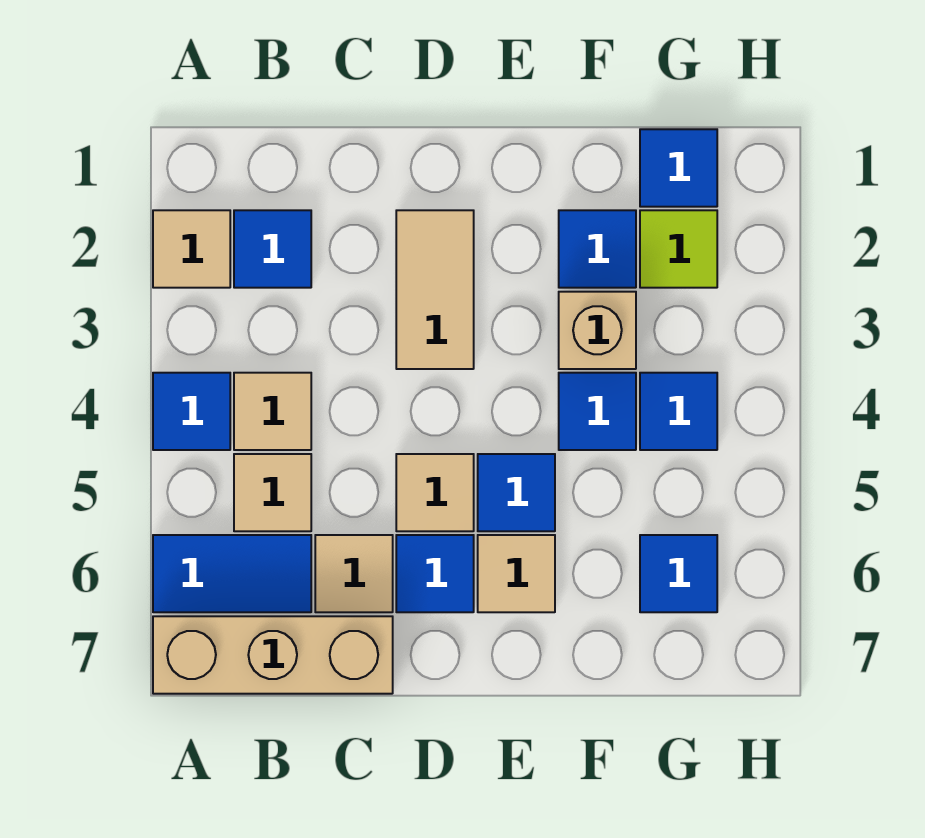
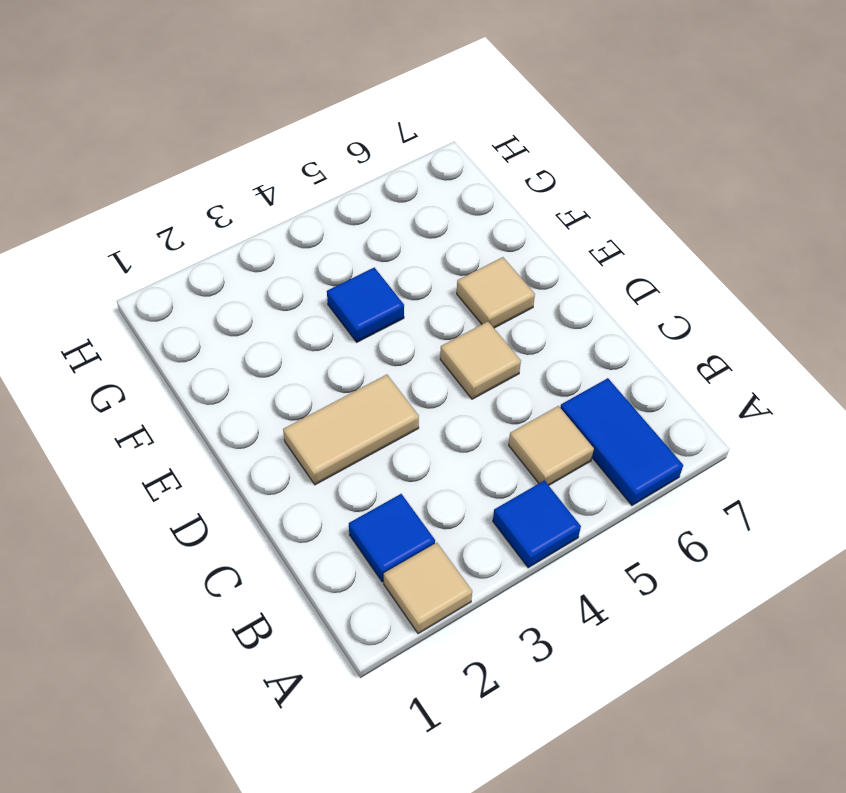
none -> tan brick A7:C7 level 1
none -> tan tile B4 level 1
none -> tan tile C6 level 1

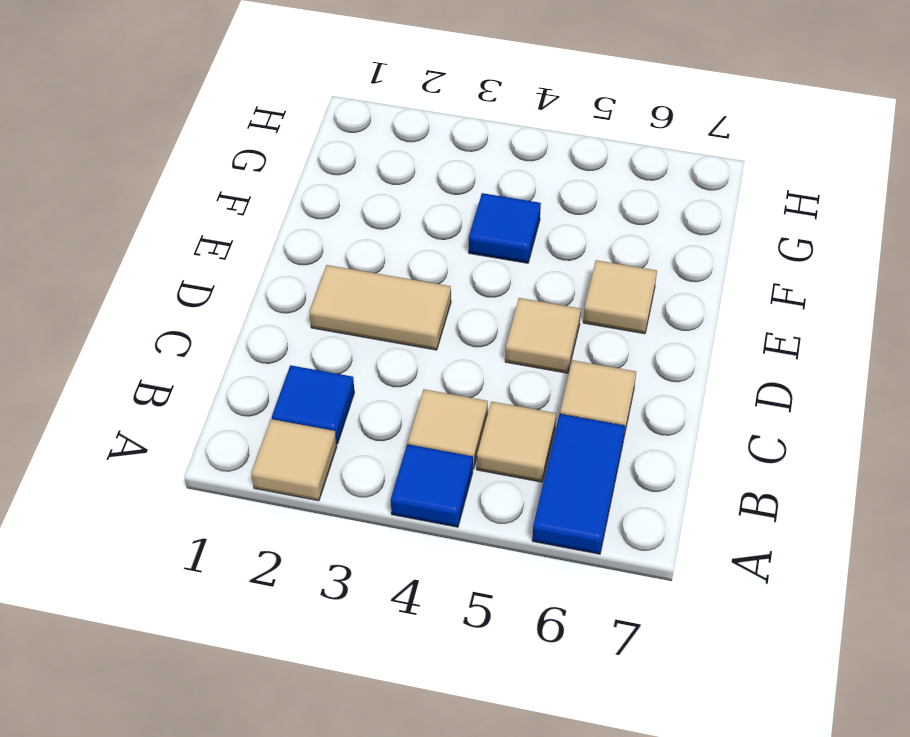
none -> tan brick A7:C7 level 1
none -> blue tile D6 level 1
none -> blue tile E5 level 1

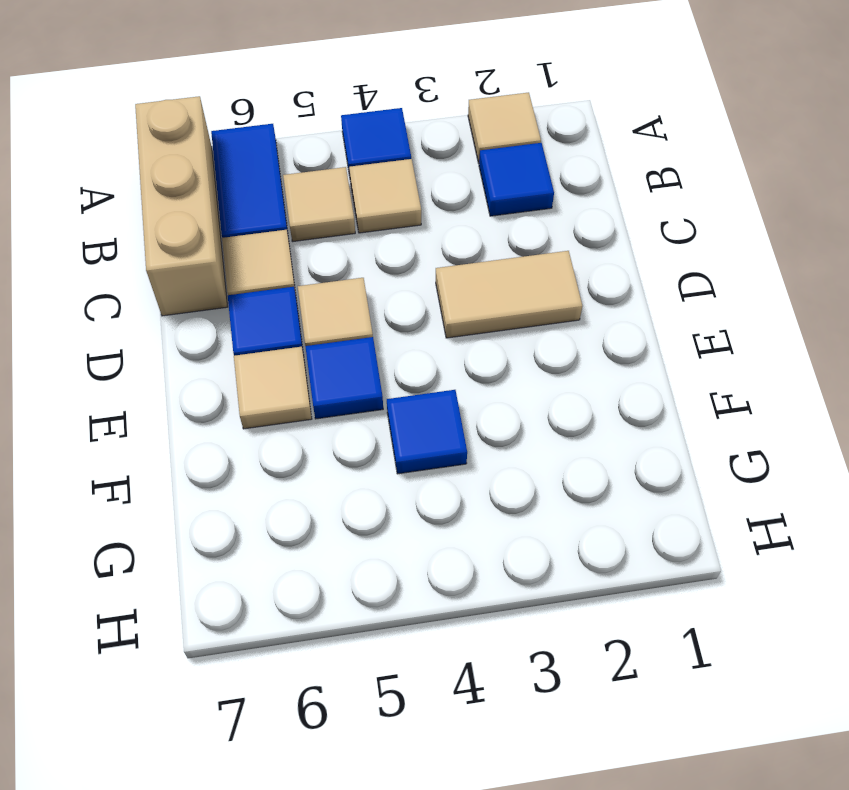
none -> blue tile F2 level 1
none -> tan brick F3 level 1
none -> blue tile G1 level 1

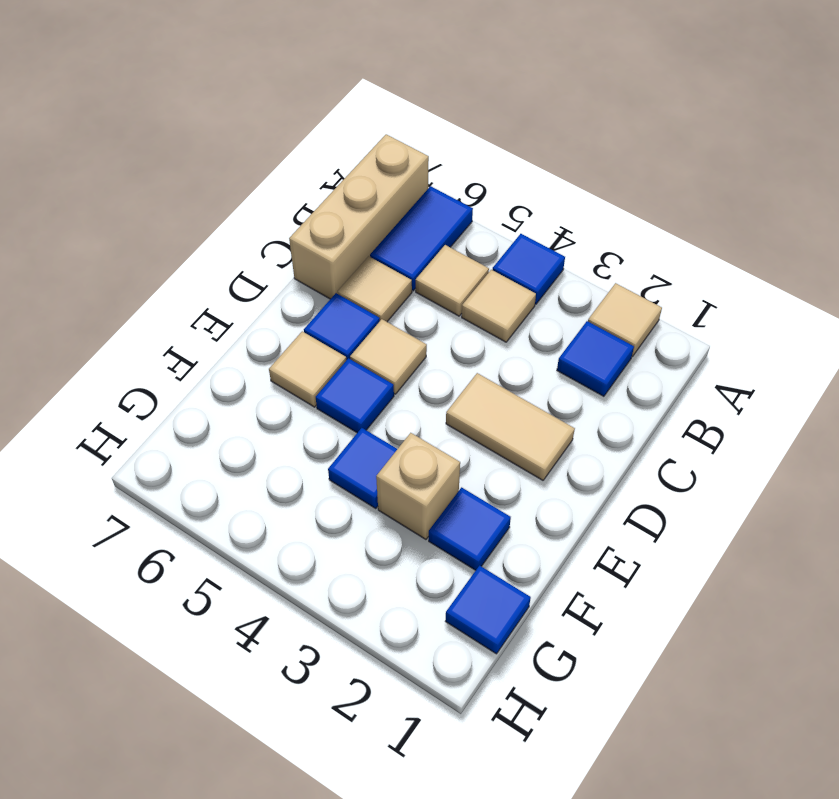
none -> lime tile G2 level 1
none -> blue tile G4 level 1
none -> blue tile G6 level 1

